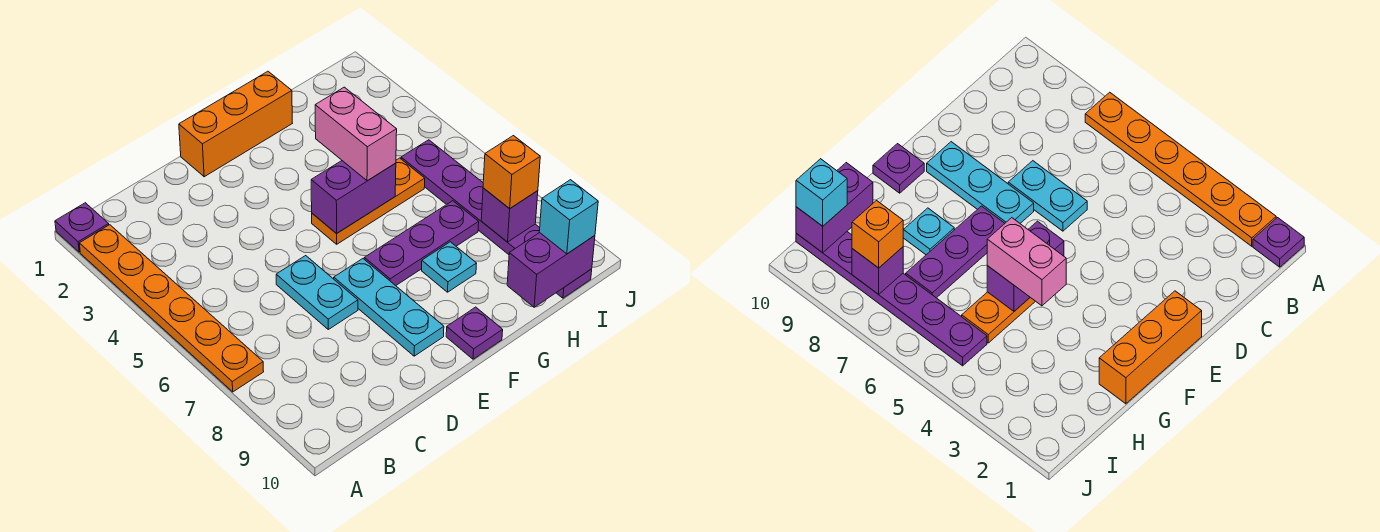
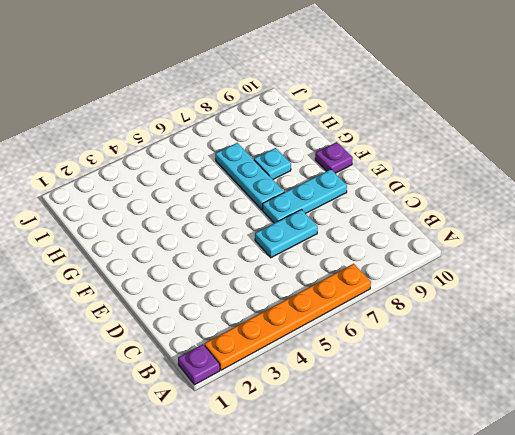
cyan plate F7:H7 level 1 -> purple plate F7:H7 level 1
none -> orange brick E1:G1 level 1
none -> orange plate F5:H5 level 1
none -> purple plate I5:I10 level 1

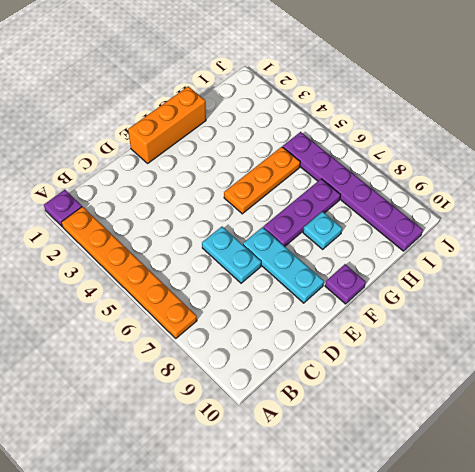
none -> purple brick F5:G5 level 2
none -> purple brick H10:I10 level 2
none -> purple brick I8 level 2

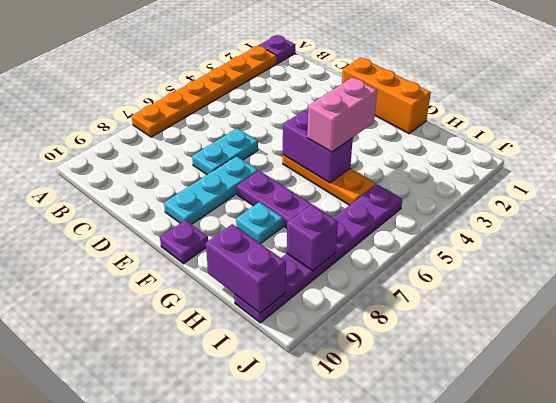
none -> orange brick I8 level 3
none -> cyan brick I10 level 3

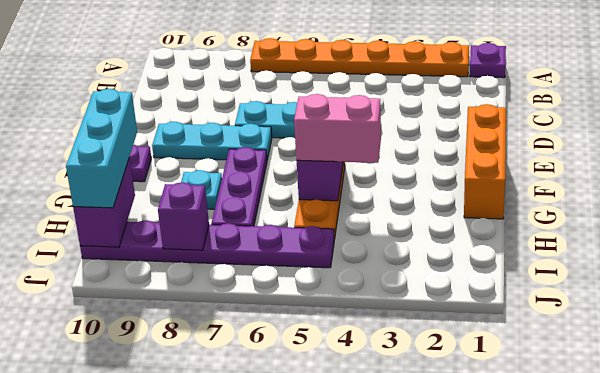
cyan brick G10:I10 level 3 -> cyan brick I10 level 3
none -> orange brick I8 level 3

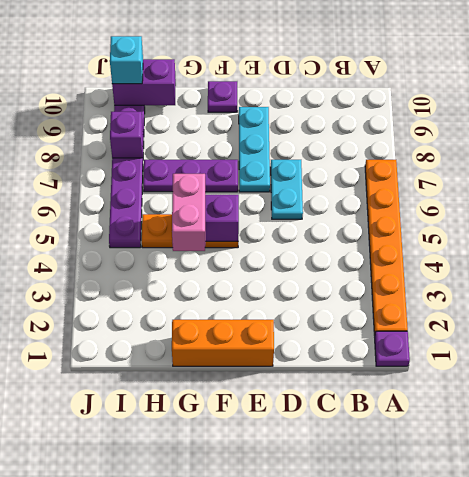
none -> cyan plate G8 level 1
none -> orange brick I8 level 3

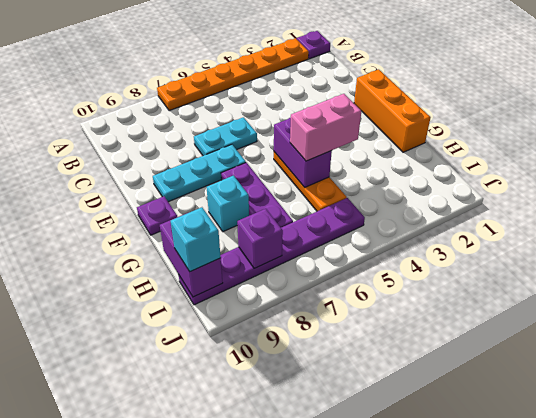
cyan brick G8 level 1 -> cyan plate G8 level 1
none -> orange brick I8 level 3

